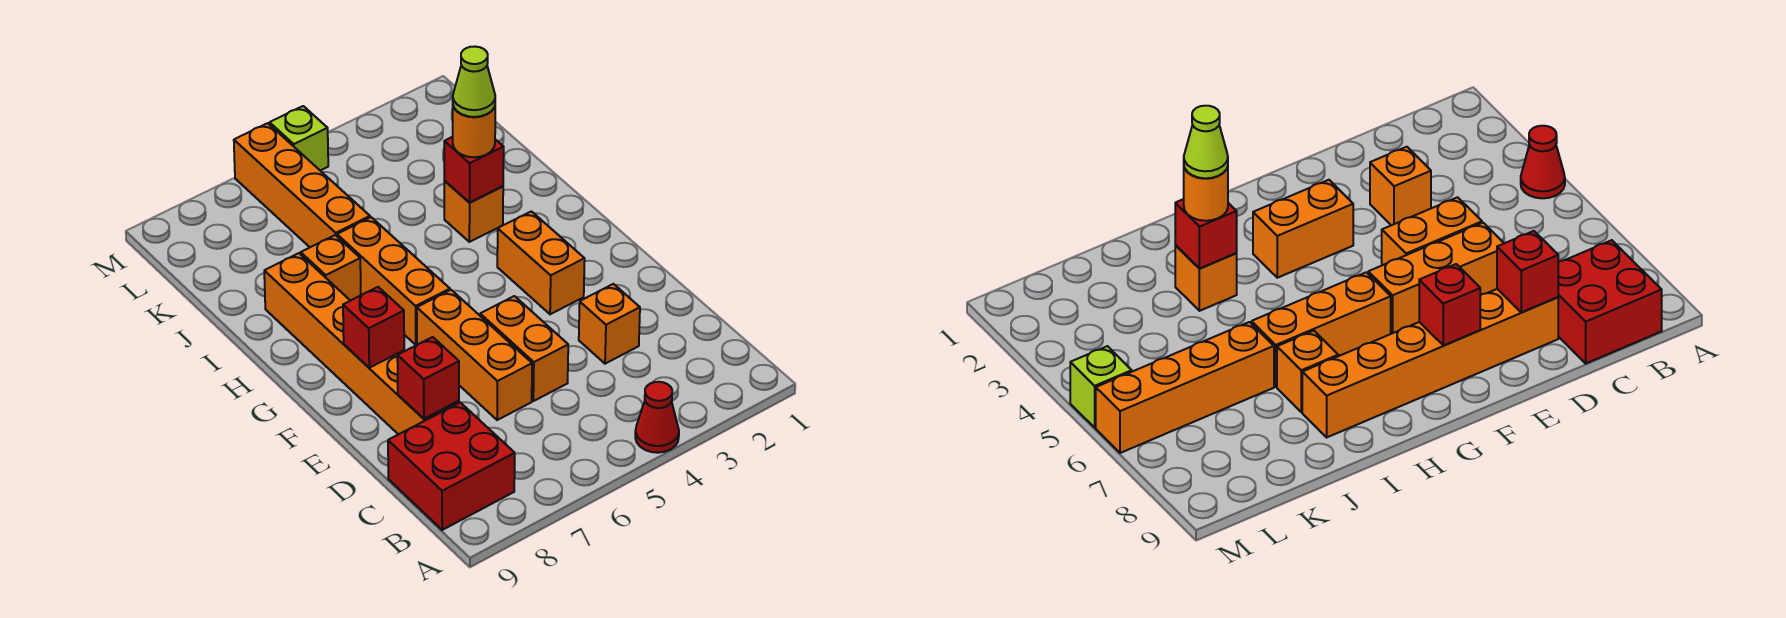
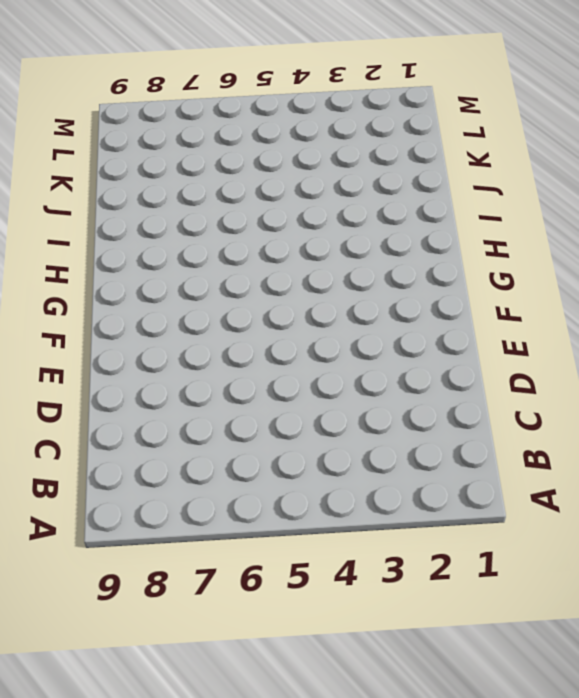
none -> red cone A4 level 1
none -> red brick B8:C9 level 1
none -> orange brick D3 level 1

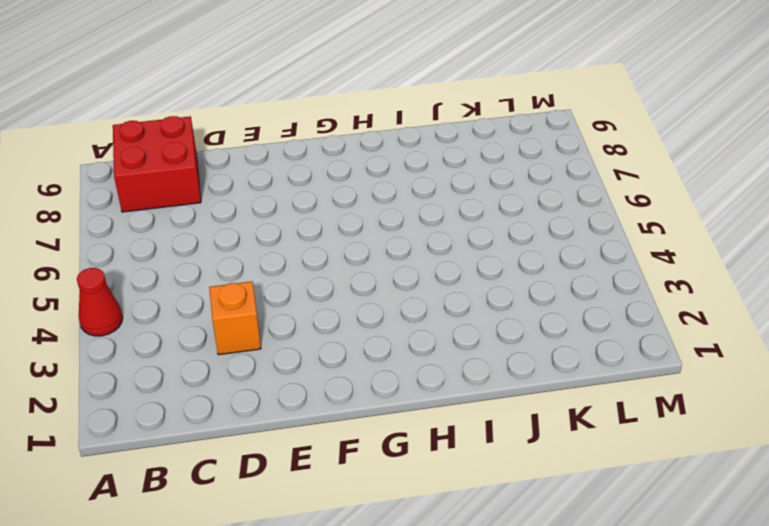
none -> orange brick D5:E5 level 1
none -> orange brick D6:F6 level 1
none -> orange brick D8:I8 level 1

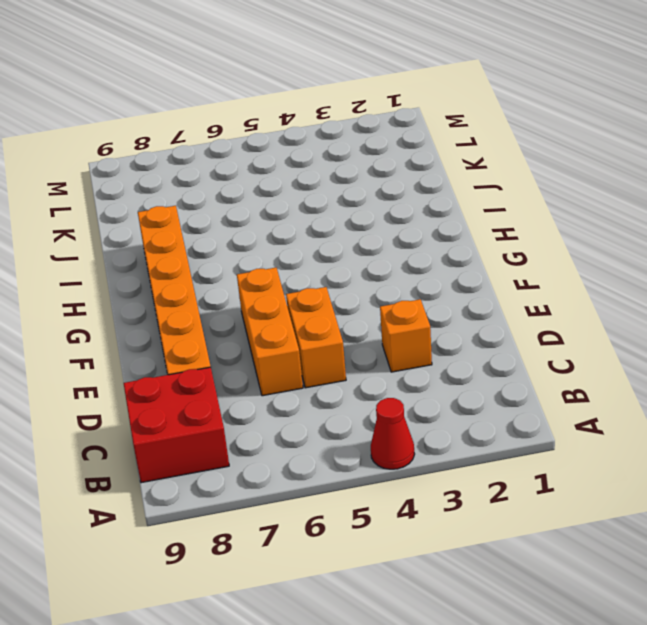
none -> orange brick F3:G3 level 1
none -> orange brick G6:I6 level 1
none -> orange brick I3 level 1

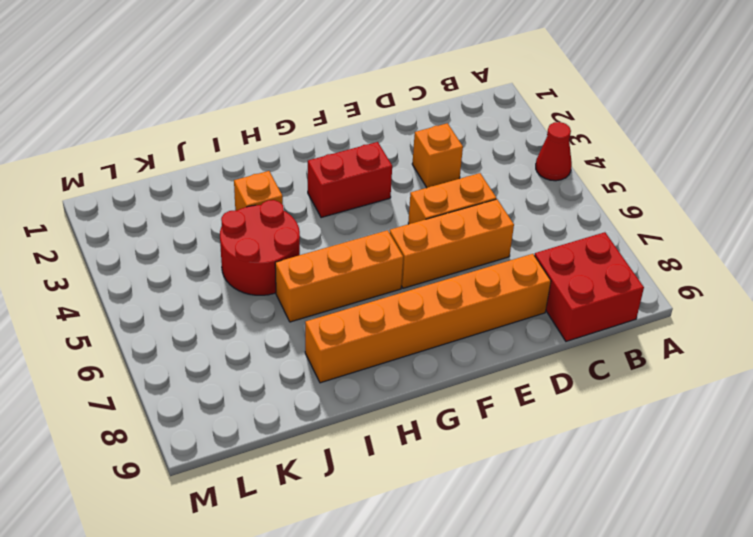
red brick F3:G3 level 1 -> orange brick F3:G3 level 1
red round brick I4:J5 level 1 -> none
none -> orange brick I7 level 1
none -> orange brick J6:M6 level 1
none -> lime brick M5 level 1

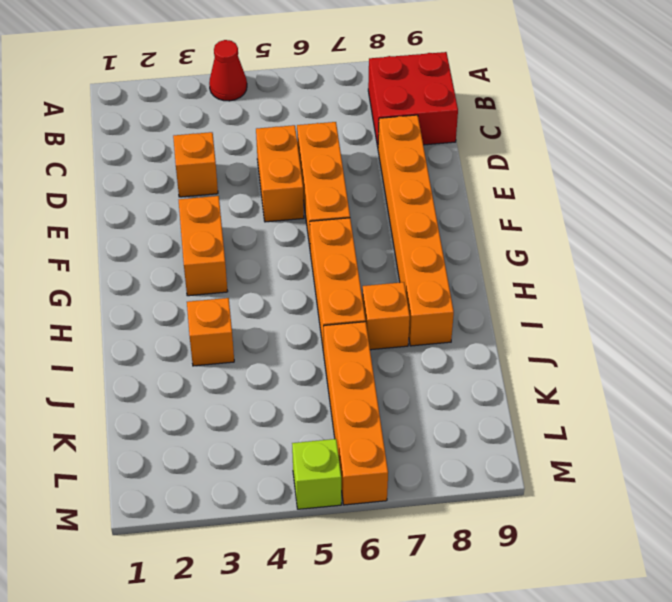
none -> red brick D8 level 2
none -> red brick F8 level 2
none -> red brick I3 level 2

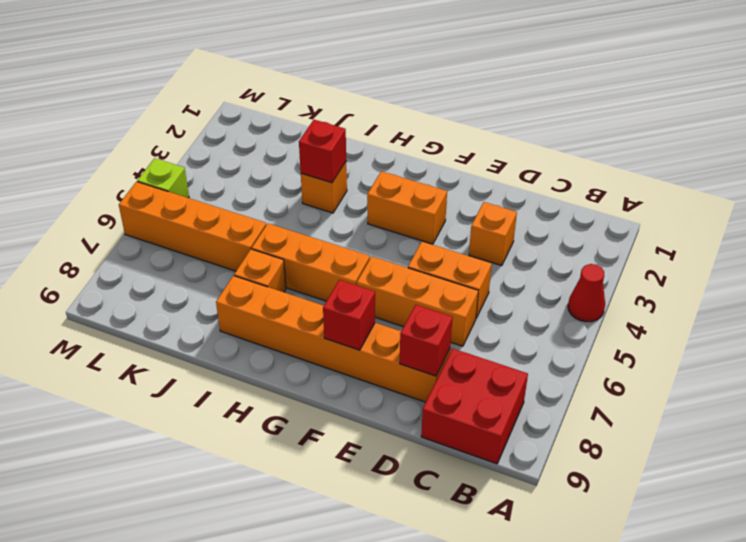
none -> orange round brick I3 level 3
none -> lime cone I3 level 4

